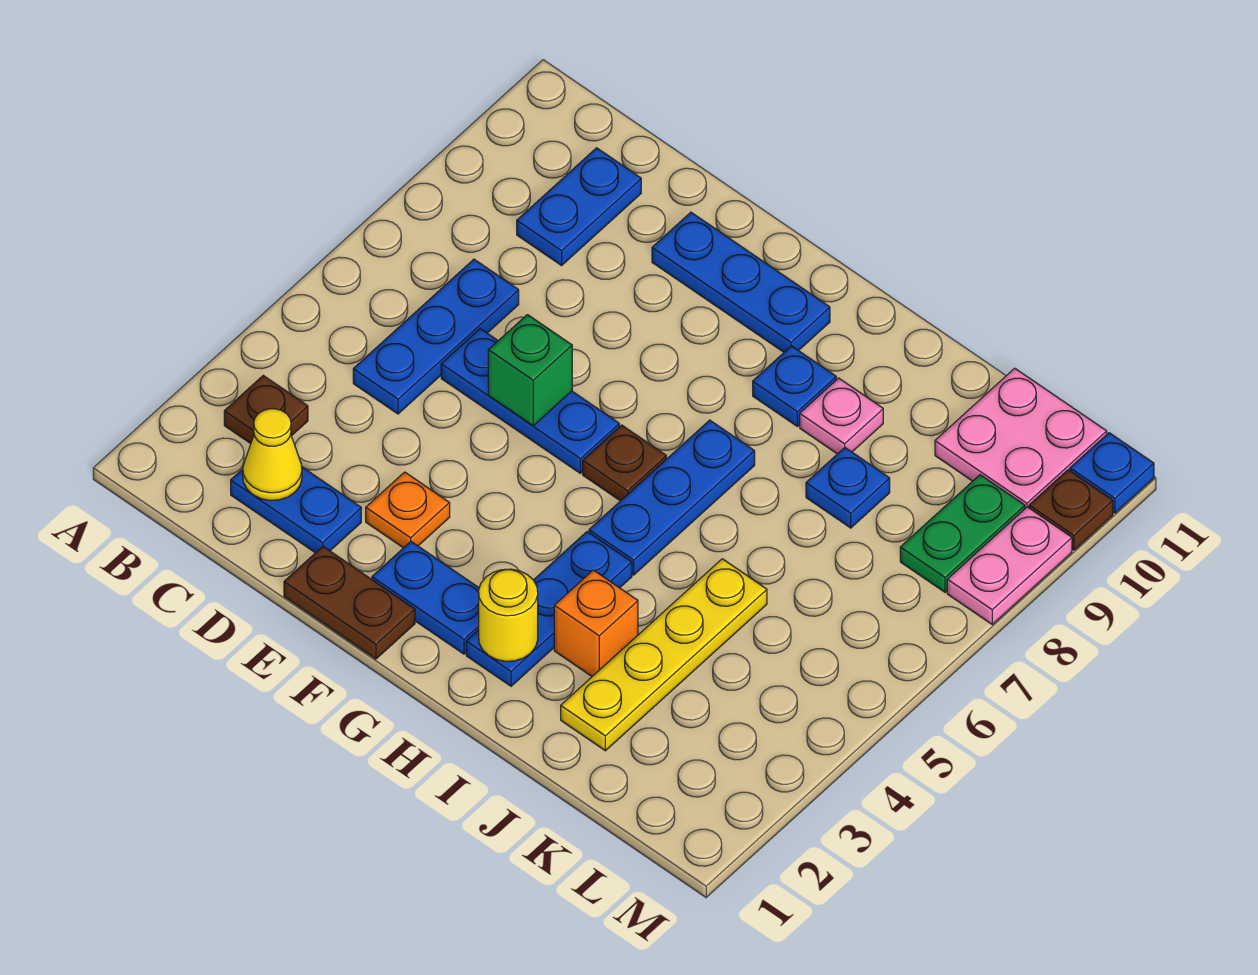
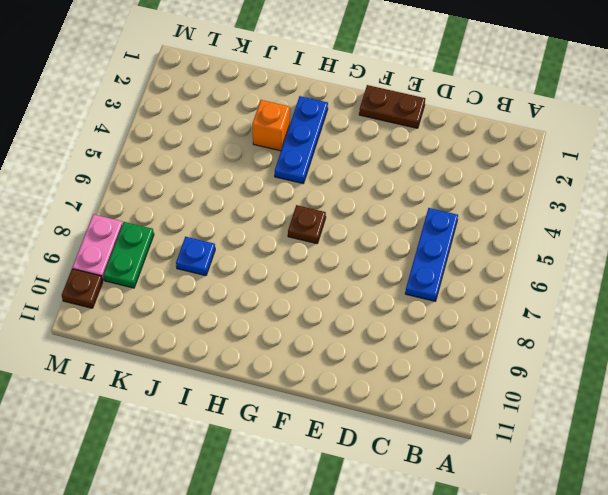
none -> brown plate B3 level 1
none -> blue plate C2:D2 level 1
none -> blue plate C9:C10 level 1

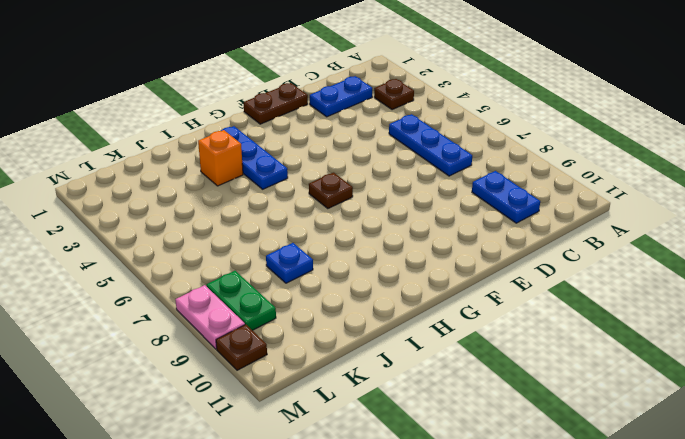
none -> blue plate D6:F6 level 1
none -> orange plate E3 level 1
none -> blue plate E10:G10 level 1

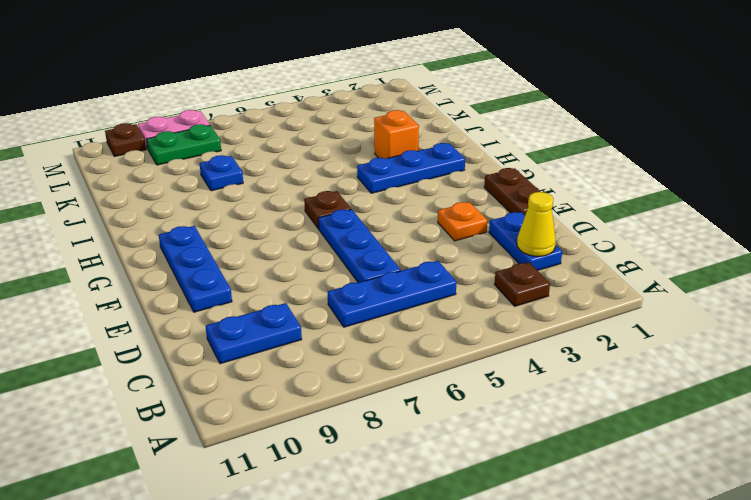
none -> blue plate F2:G2 level 1
none -> blue plate H5:H7 level 1
none -> blue plate H9 level 1

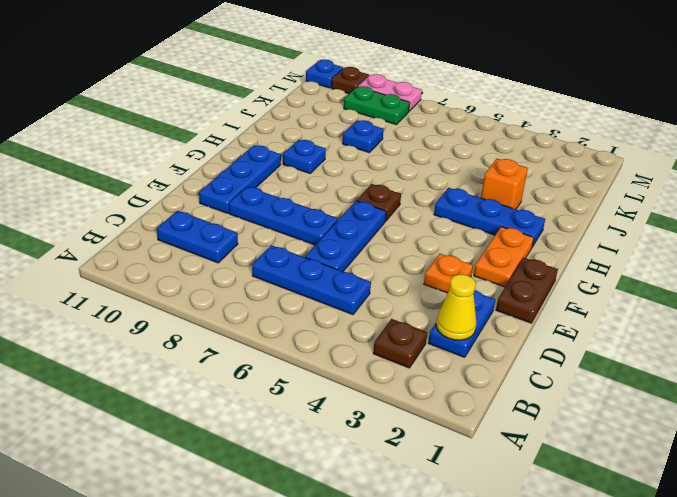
blue plate E7:E9 level 1 -> blue plate H5:H7 level 1
orange plate F2:G2 level 1 -> blue plate F2:G2 level 1
none -> pink plate I9 level 1
none -> yellow plate J2:J5 level 1
none -> pink plate K10:L11 level 1

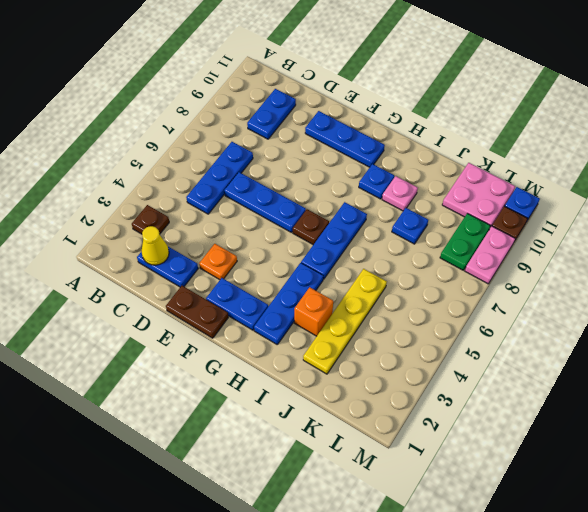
none -> green brick E6 level 2
none -> yellow round brick H2 level 2

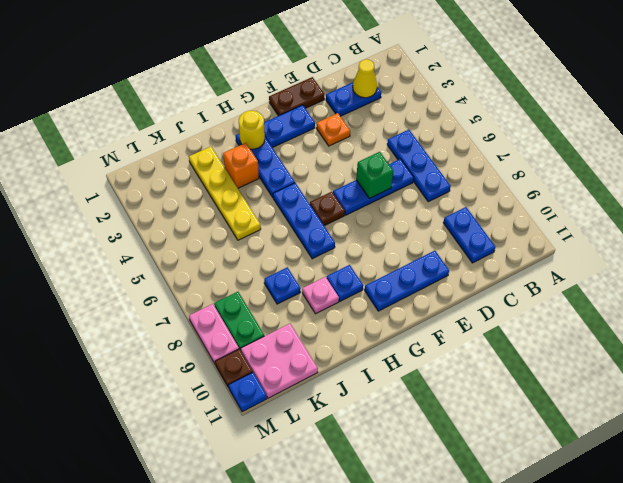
none -> brown plate B3 level 1

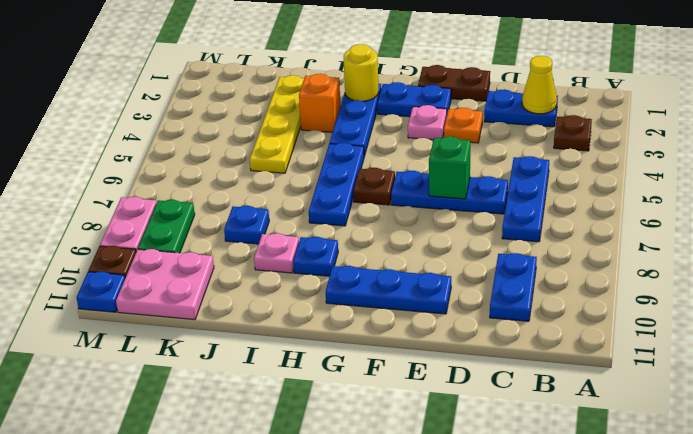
pink plate F3 level 1 -> none

